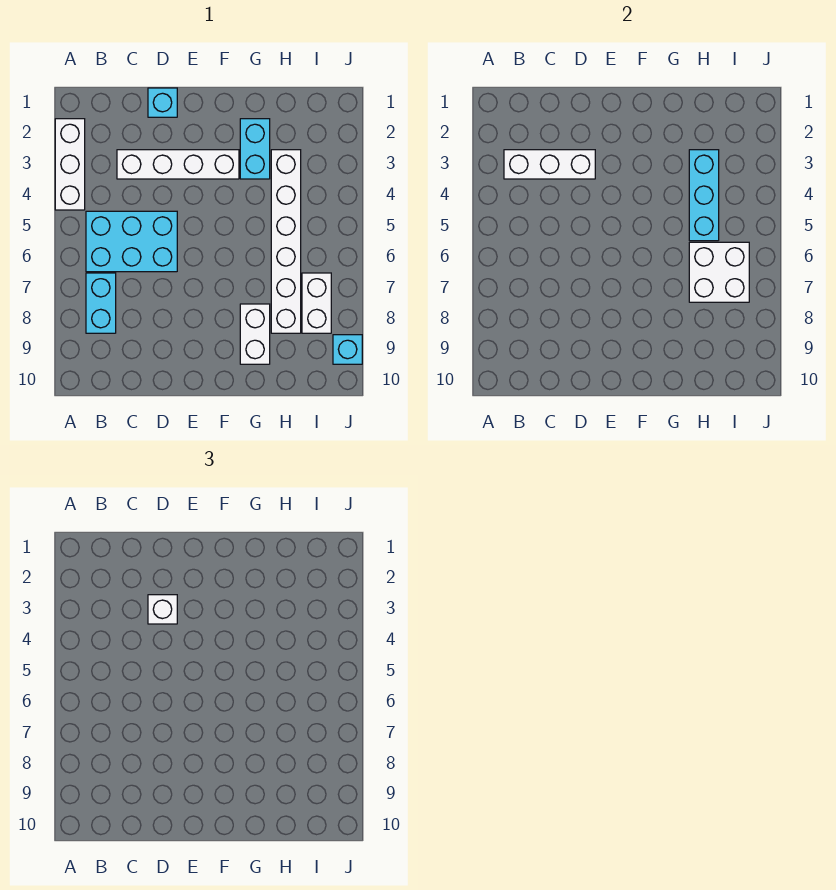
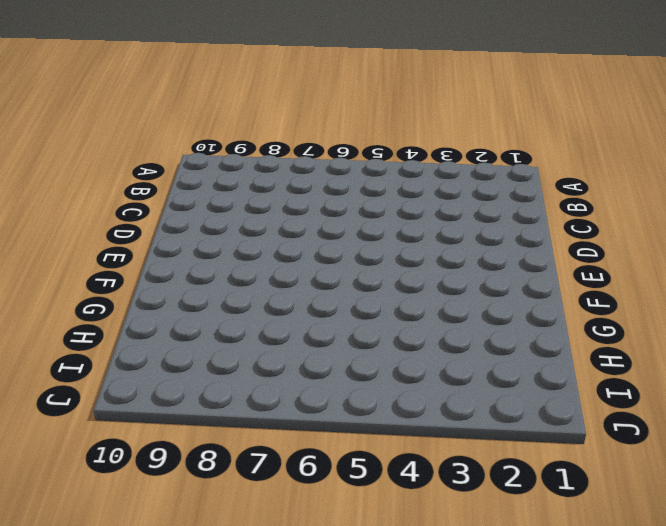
none -> white brick A2:A4 level 1
none -> cyan brick B5:D6 level 1
none -> cyan brick B7:B8 level 1

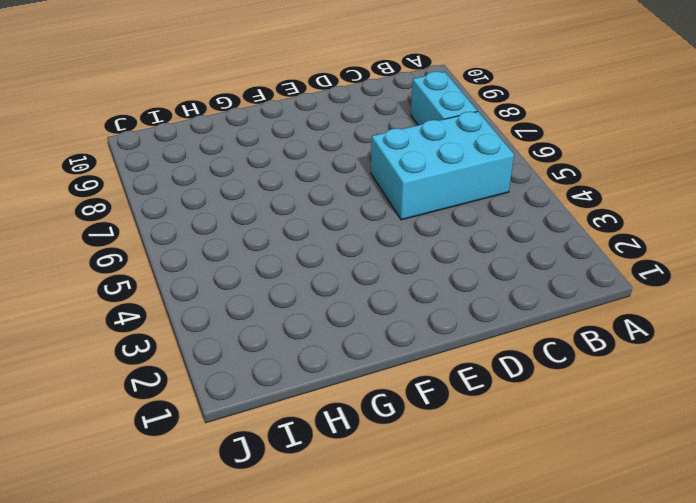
none -> white brick A2:A4 level 1
none -> white brick C3:F3 level 1
none -> cyan brick D1 level 1

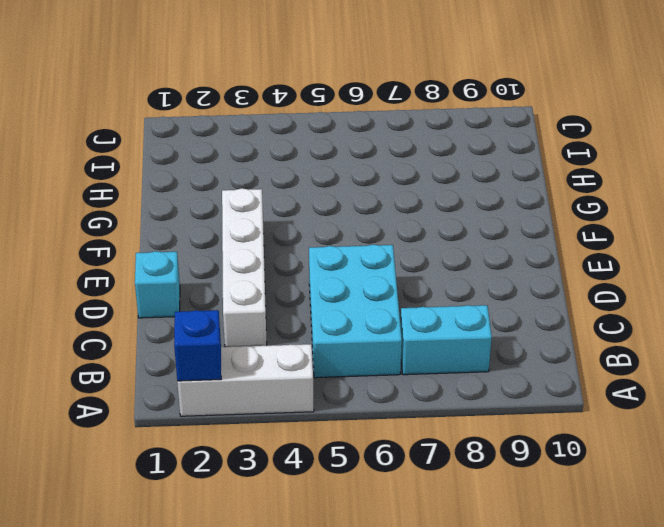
blue brick A2 level 2 -> none
none -> cyan brick G2:G3 level 1
none -> white brick G8:G9 level 1
none -> white brick H3:H8 level 1

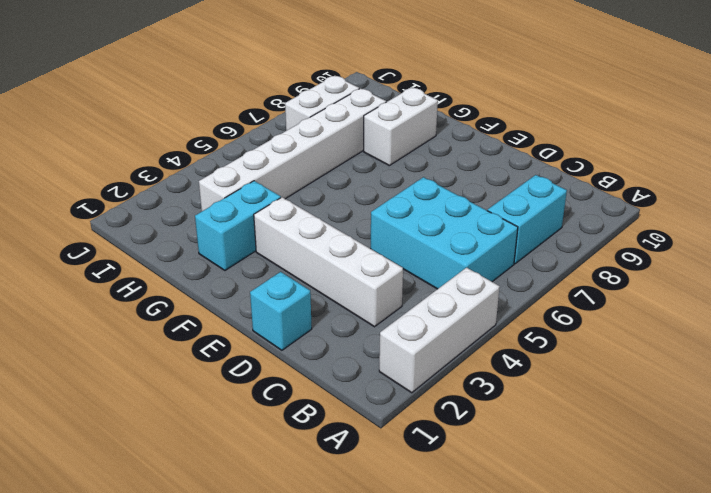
none -> cyan brick J9 level 1
none -> white brick B3:D3 level 2
none -> cyan brick H3:H5 level 2

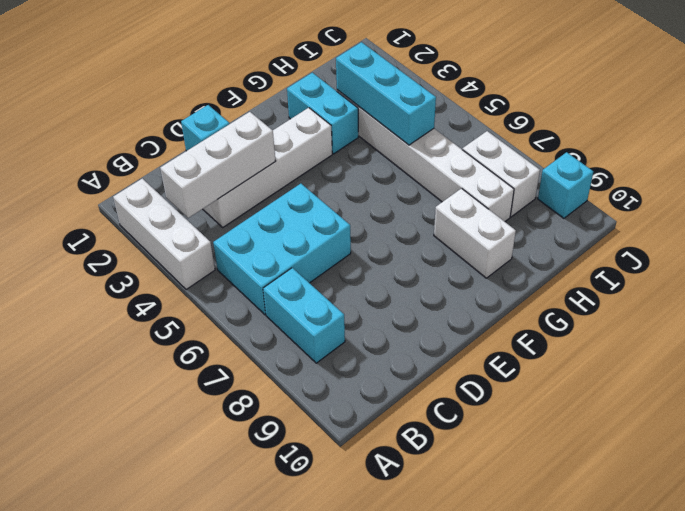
none -> white brick H6:I7 level 2
none -> white brick D3 level 3

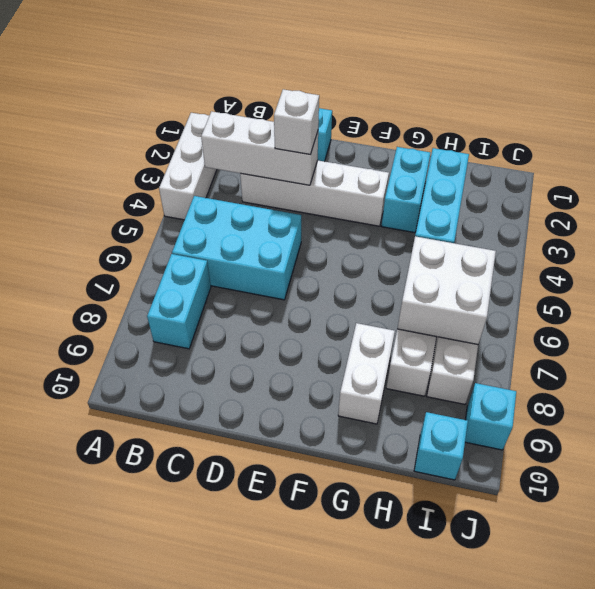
cyan brick I10 level 1 -> none

